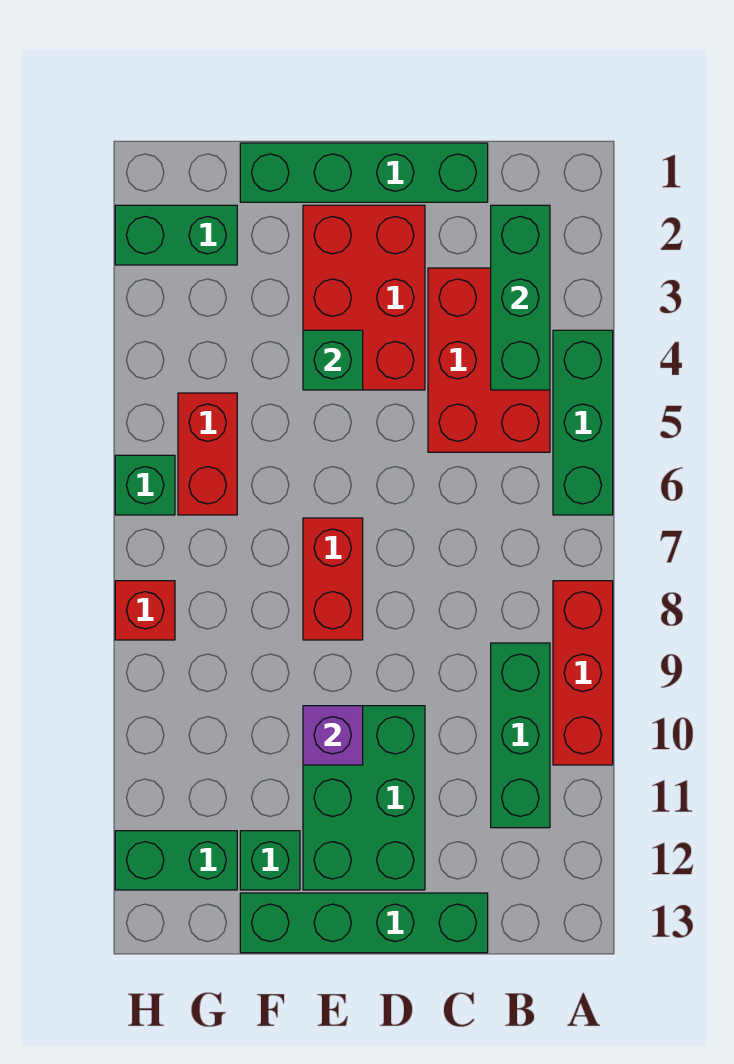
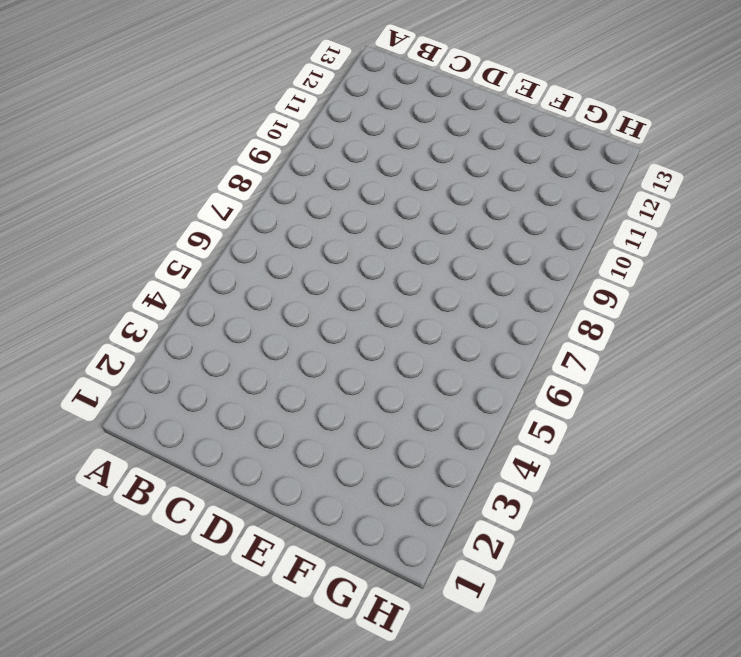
none -> green brick A4:A6 level 1
none -> red brick A8:A10 level 1
none -> red brick B3:C5 level 1

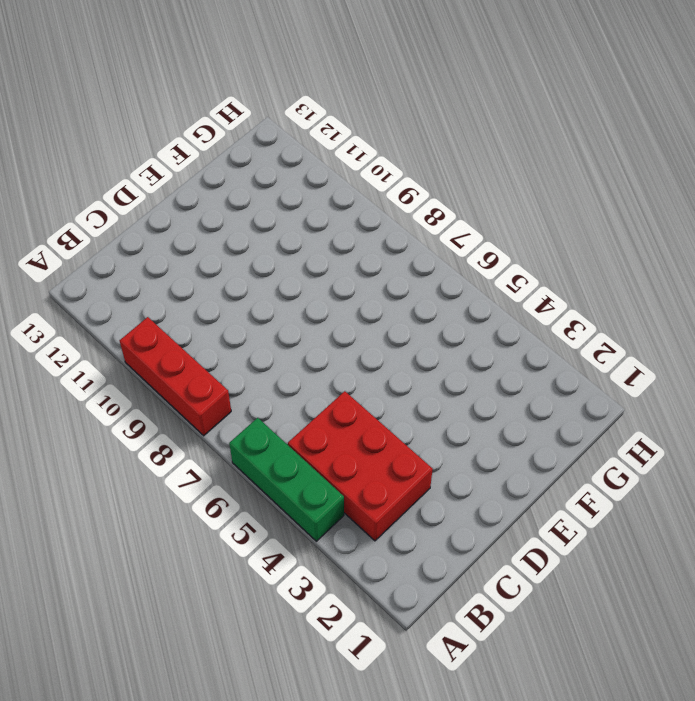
none -> green brick B9:B11 level 1
none -> green brick C1:F1 level 1
none -> green brick C13:F13 level 1

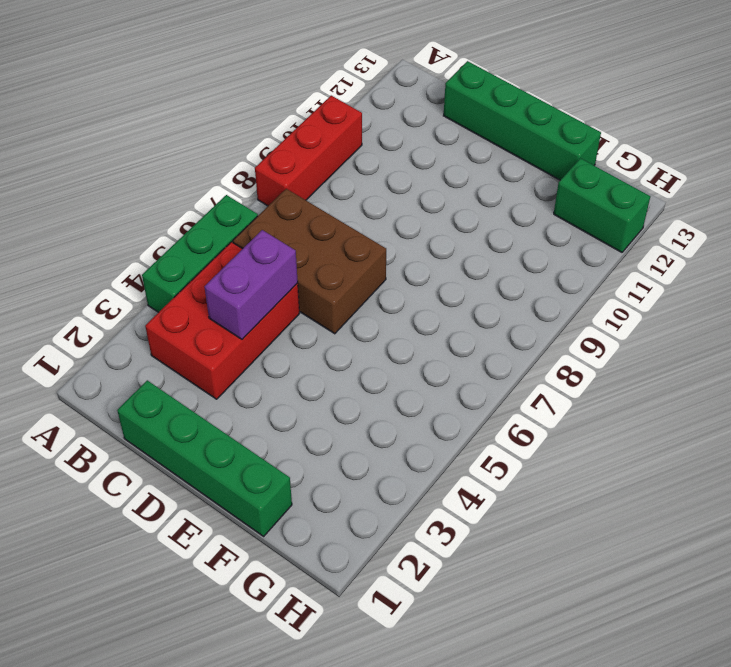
brown brick B6:D7 level 1 -> none
purple brick C4:C5 level 2 -> none
none -> green brick B9:B11 level 1
none -> red brick D2:E4 level 1
none -> green brick D10:E12 level 1

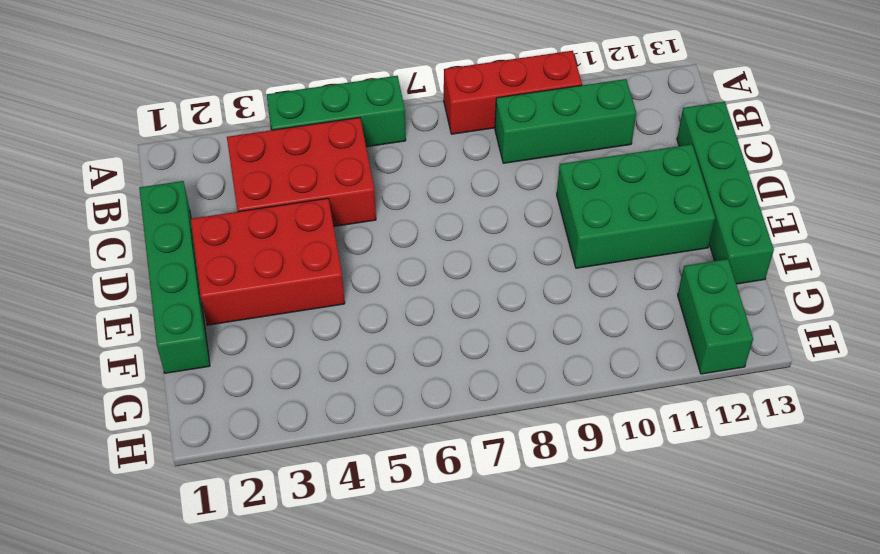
none -> red brick E7:E8 level 1
none -> green brick F12 level 1
none -> green brick G2:H2 level 1

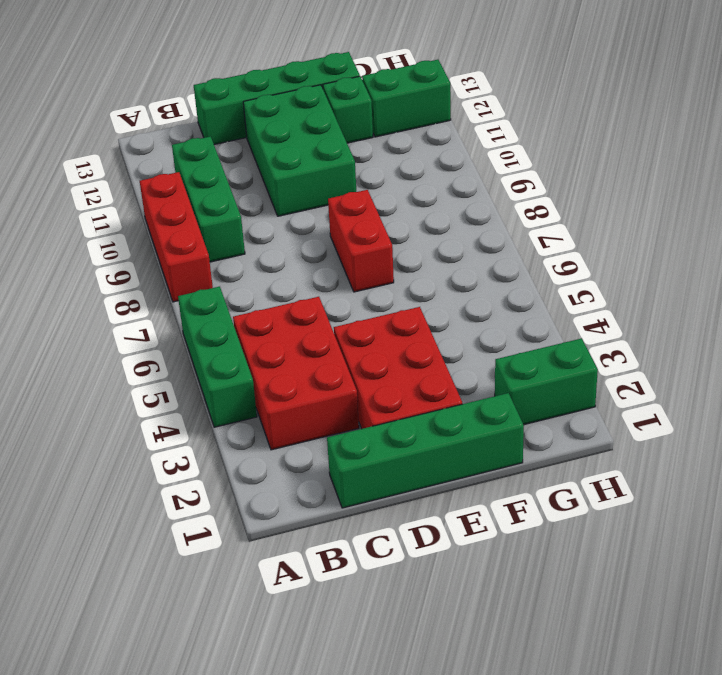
none -> red brick G5:G6 level 1
none -> green brick H6 level 1
none -> red brick H8 level 1

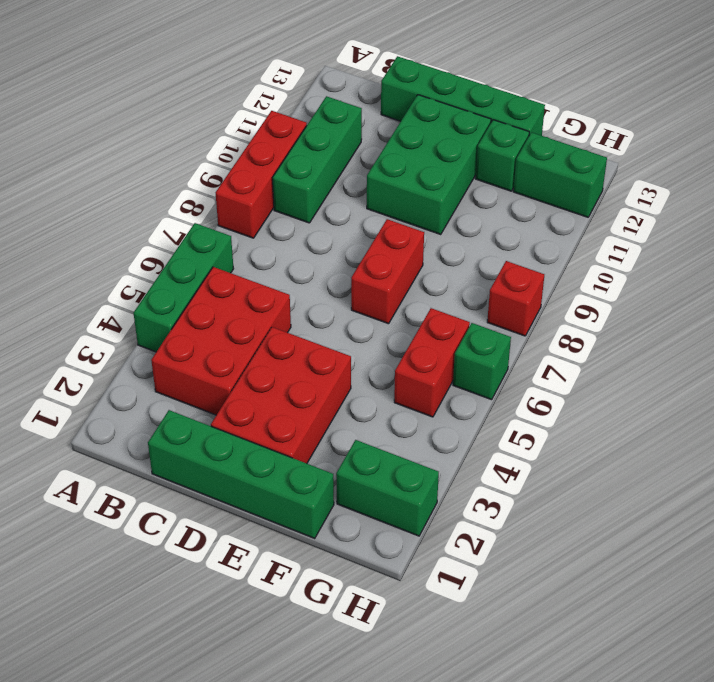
none -> green brick B2:B4 level 2
none -> green brick E4 level 2
none -> purple brick E10 level 2

